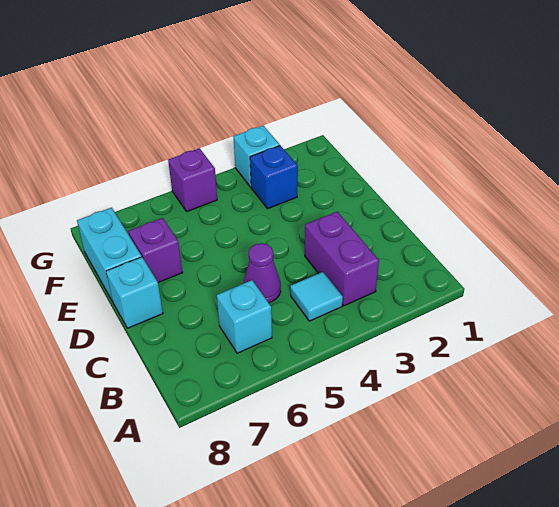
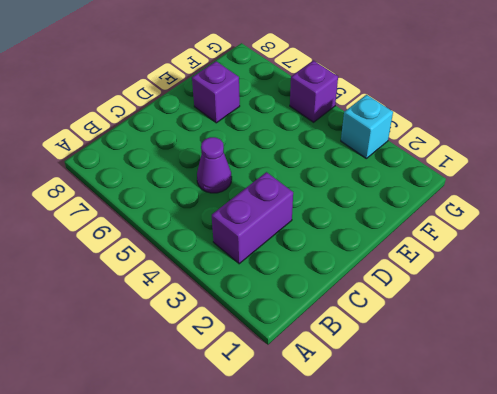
none -> cyan tile B4 level 1
none -> cyan brick B6 level 1

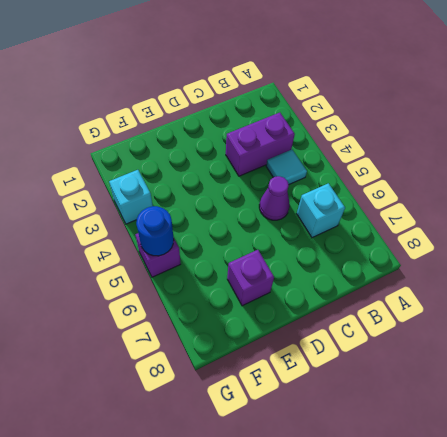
blue round brick G5 level 2 -> none
none -> cyan brick D8 level 1
none -> cyan brick E8:F8 level 1

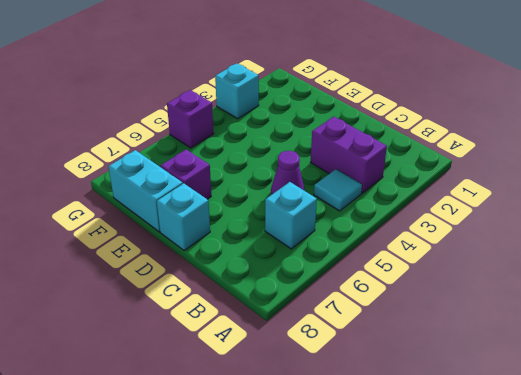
none -> blue brick F3 level 1

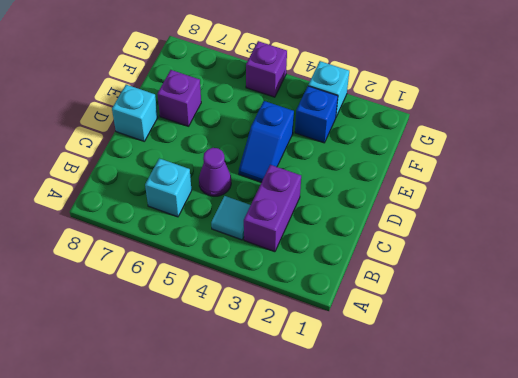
blue slope D4:E4 level 1 top E -> none
none -> cyan brick E8:F8 level 1

